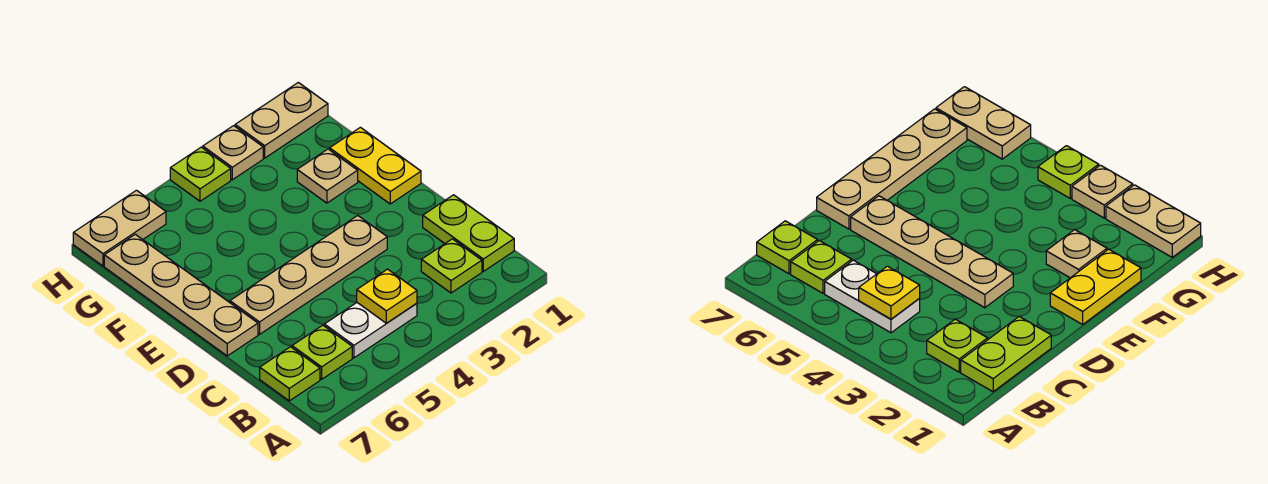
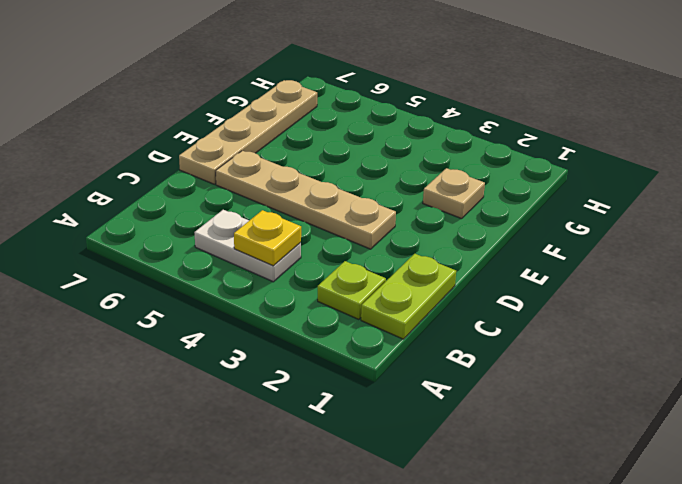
none -> lime plate B6 level 1
none -> lime plate B7 level 1
none -> yellow plate E1:F1 level 1

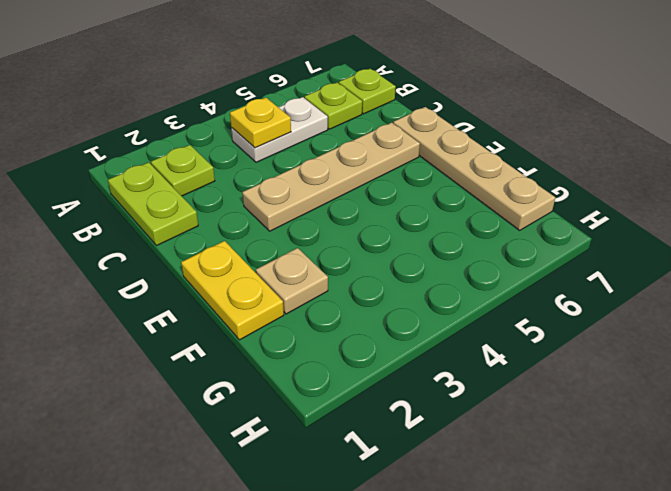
none -> tan plate H1:H2 level 1
none -> tan plate H3 level 1
none -> lime plate H4 level 1

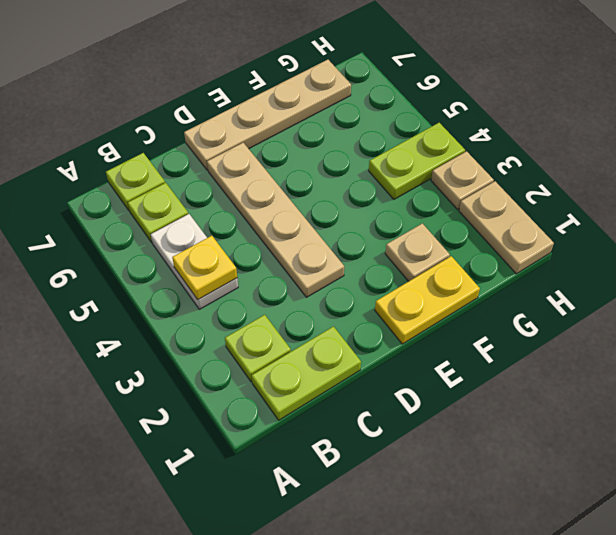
lime plate G4:H4 level 1 -> lime plate H4 level 1
none -> tan plate H6:H7 level 1

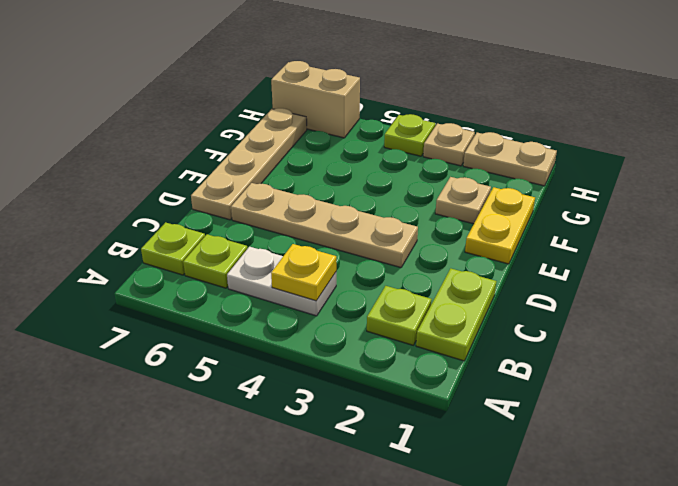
tan brick H6:H7 level 1 -> tan plate H6:H7 level 1

